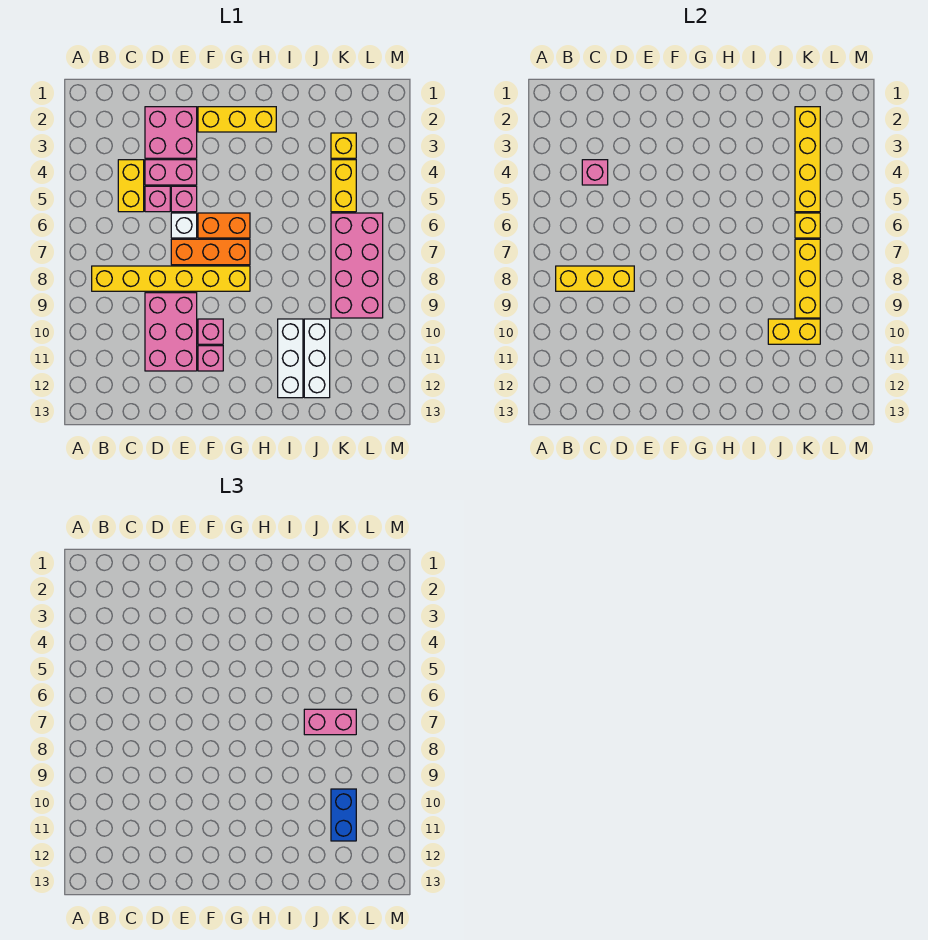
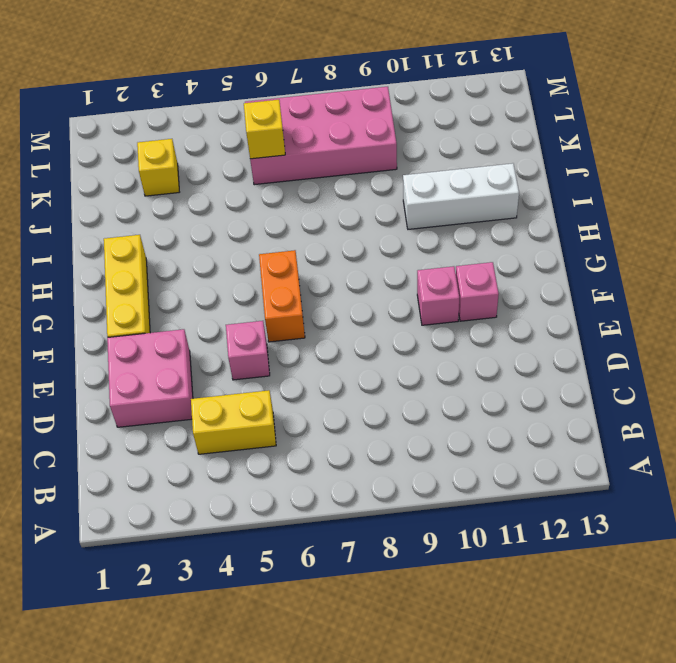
none -> yellow brick B8:G8 level 1
none -> pink brick D4:E4 level 1
none -> pink brick D5 level 1

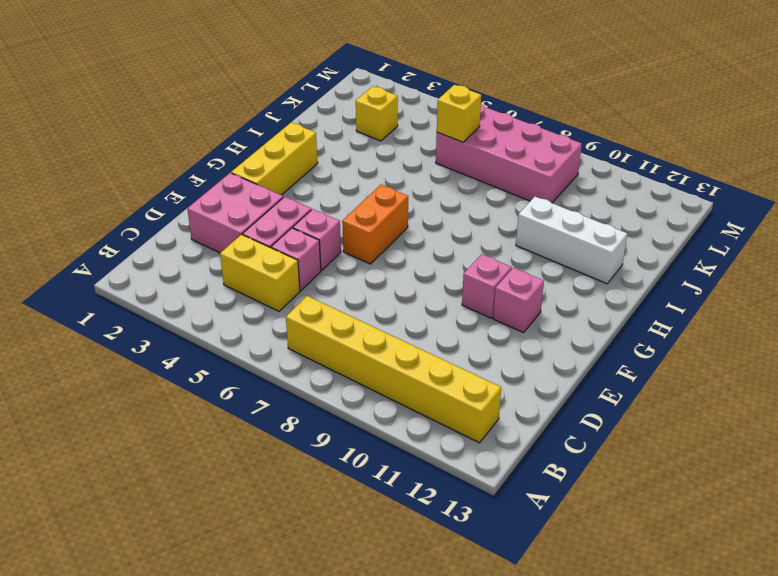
yellow brick B7:B12 level 1 -> yellow brick B8:G8 level 1
none -> pink brick D9:E11 level 1
none -> white brick E6 level 1
none -> orange brick E7:G7 level 1

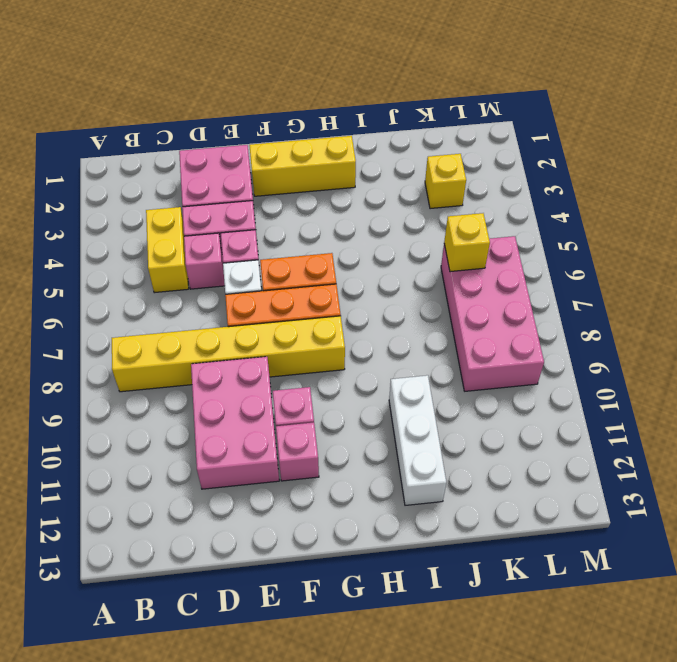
none -> white brick J10:J12 level 1
none -> yellow brick K4:K5 level 1
none -> yellow brick B8:D8 level 2

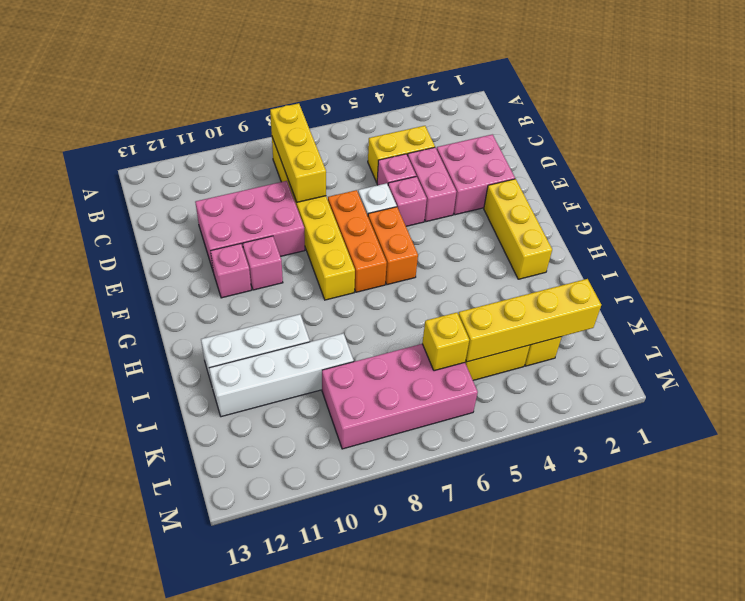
white brick J9:J12 level 1 -> white brick J10:J12 level 1
none -> pink brick C4 level 2
none -> yellow brick J10:K10 level 2
none -> yellow brick K7:K9 level 2

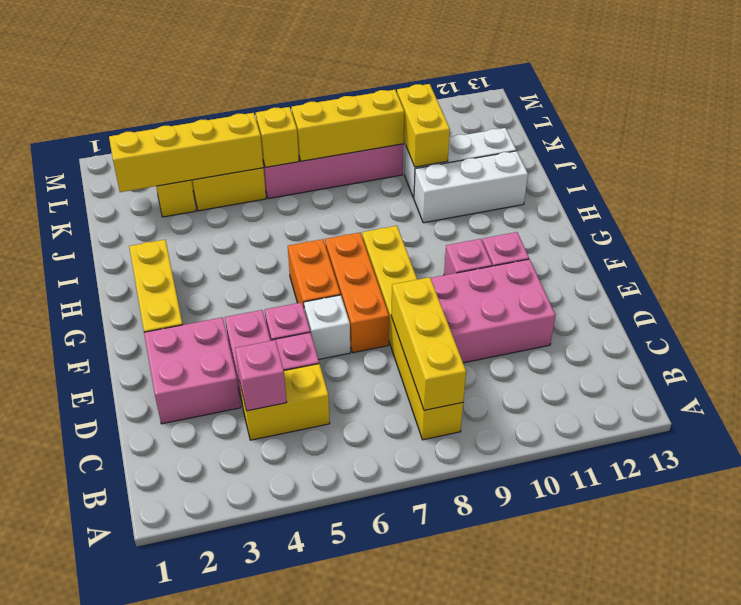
none -> pink brick J7:K7 level 3
none -> blue brick K10:K11 level 3

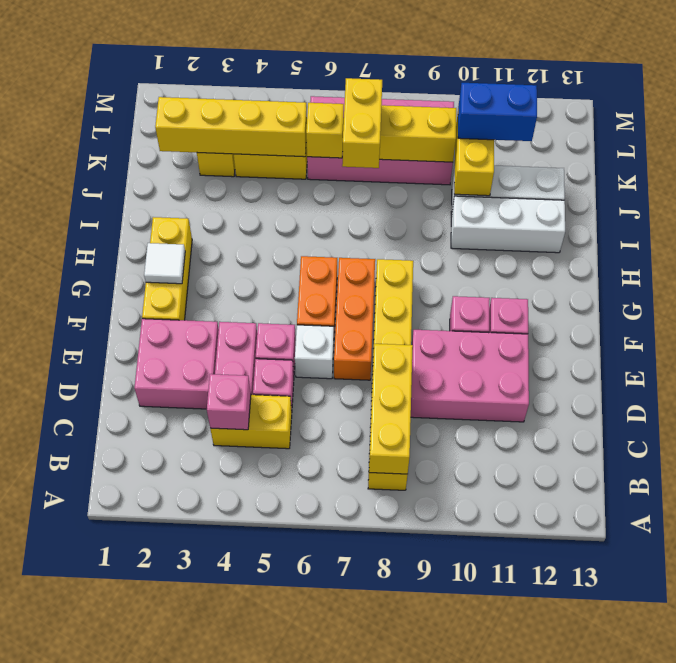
white tile G2 level 2 -> none
yellow brick J7:K7 level 3 -> pink brick J7:K7 level 3

